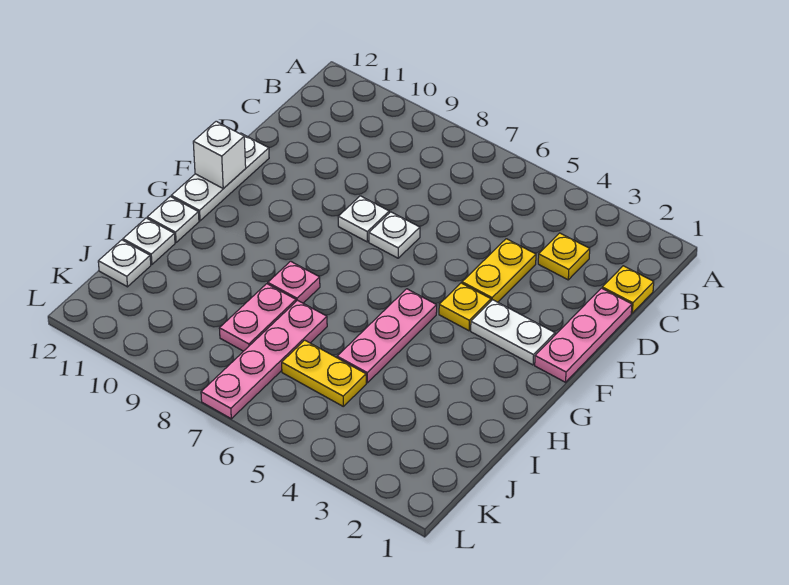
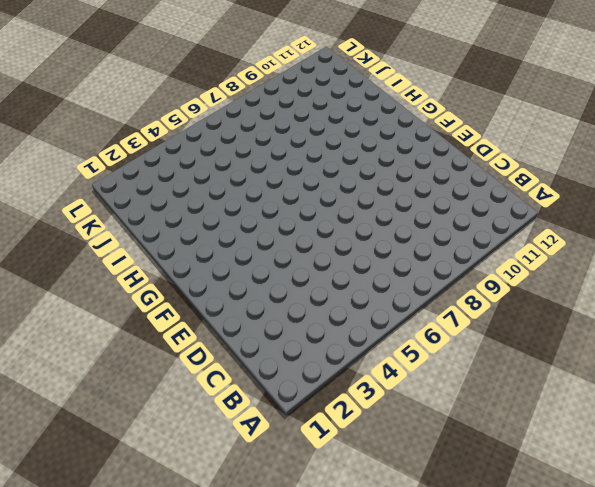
none -> yellow plate C1 level 1
none -> yellow plate C3 level 1
none -> pink plate D1:F1 level 1

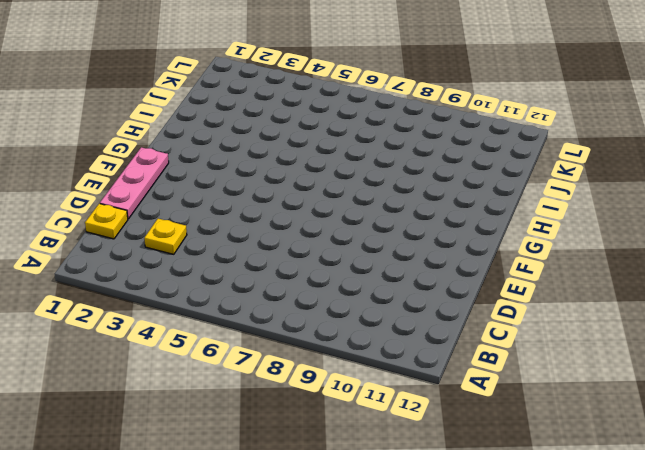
none -> yellow plate D4:E4 level 1
none -> white plate E7 level 1
none -> white plate E8 level 1

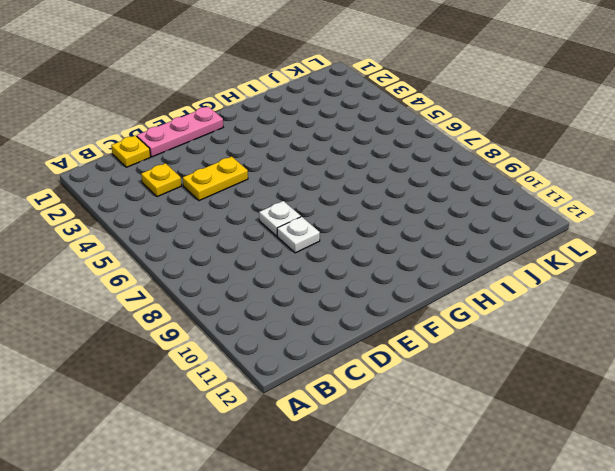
none -> white plate E12:G12 level 1
none -> white plate F2:F3 level 1
none -> yellow plate F4 level 1

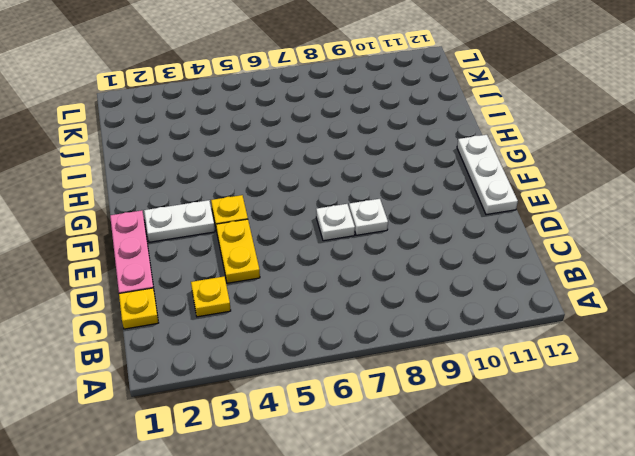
none -> pink plate G5:I5 level 1
none -> pink plate H8 level 1
none -> white plate H12 level 1

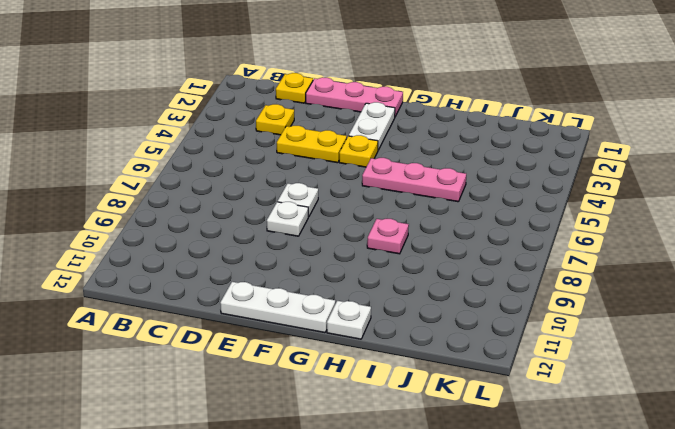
none -> pink plate I7:L7 level 1
none -> pink plate I8:J8 level 1
none -> white plate I12 level 1

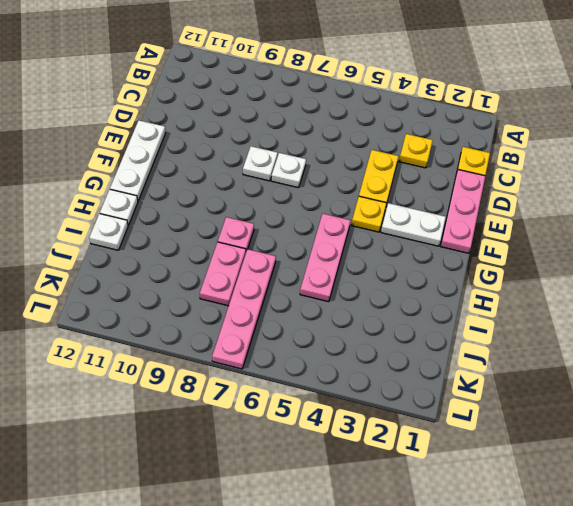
none -> yellow plate J5:J6 level 1
none -> white plate J12 level 1
none -> white brick F12 level 2

